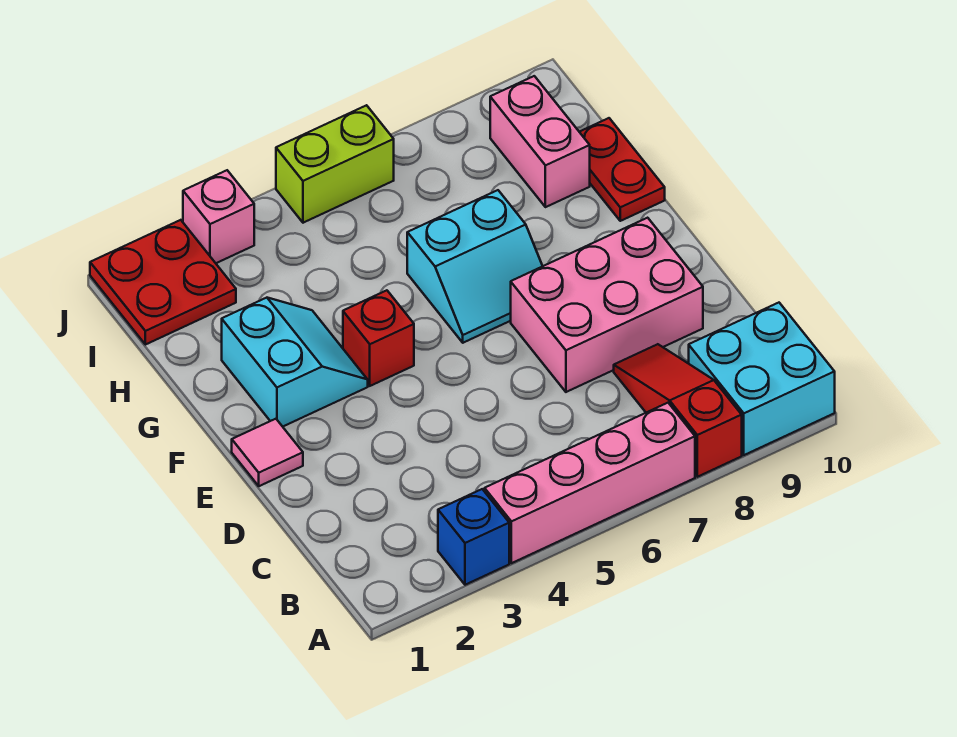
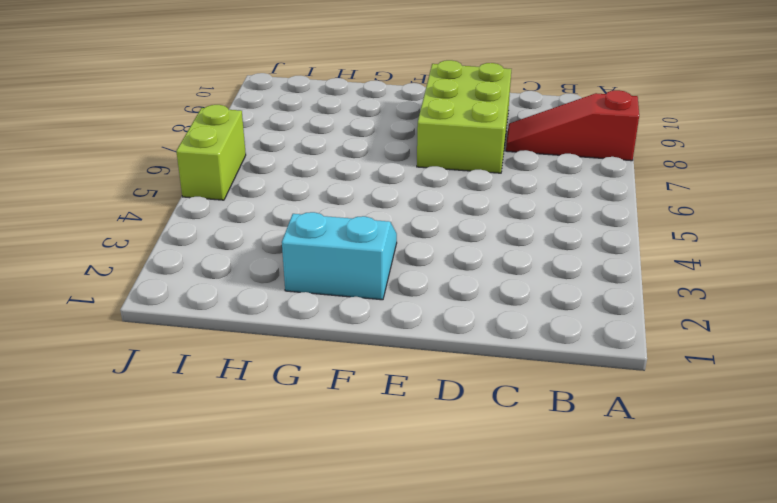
lime brick D7:E9 level 1 -> pink brick D7:E9 level 1
none -> blue brick A3 level 1
none -> pink brick A4:A7 level 1
none -> cyan brick A9:B10 level 1

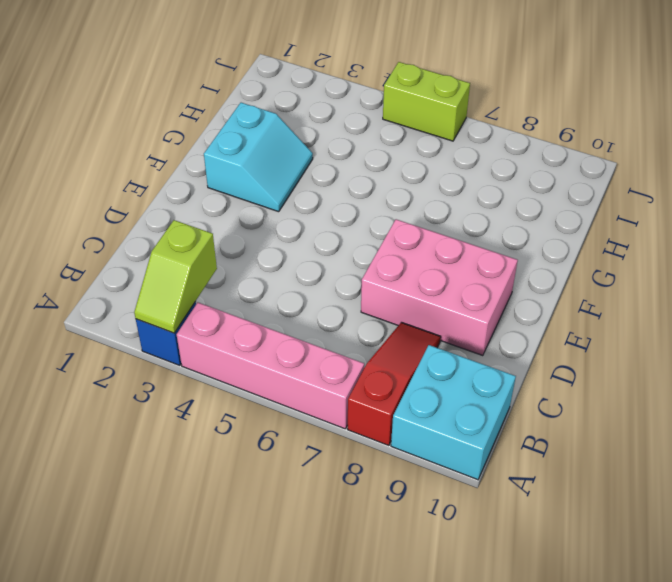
lime slope A3:B3 level 2 top B -> none
none -> pink tile E1 level 1
none -> red brick F4 level 1
none -> cyan slope F6:G7 level 1 top G

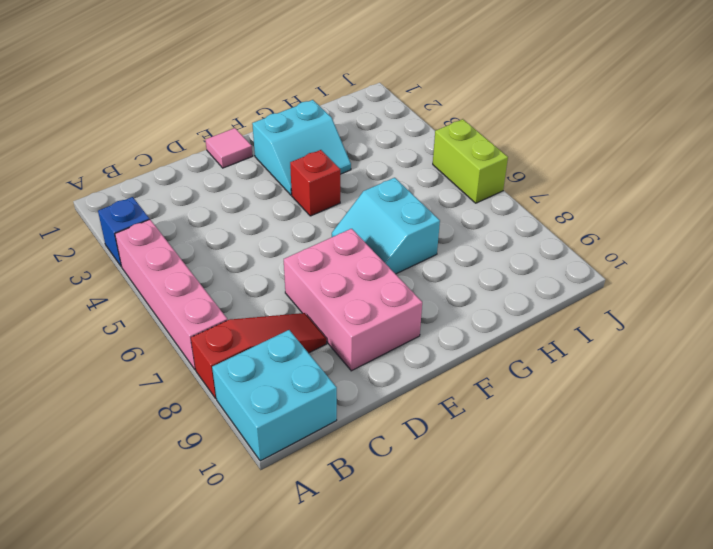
none -> red plate G10:H10 level 1
none -> pink brick H9:I9 level 1
none -> red plate I1:J2 level 1

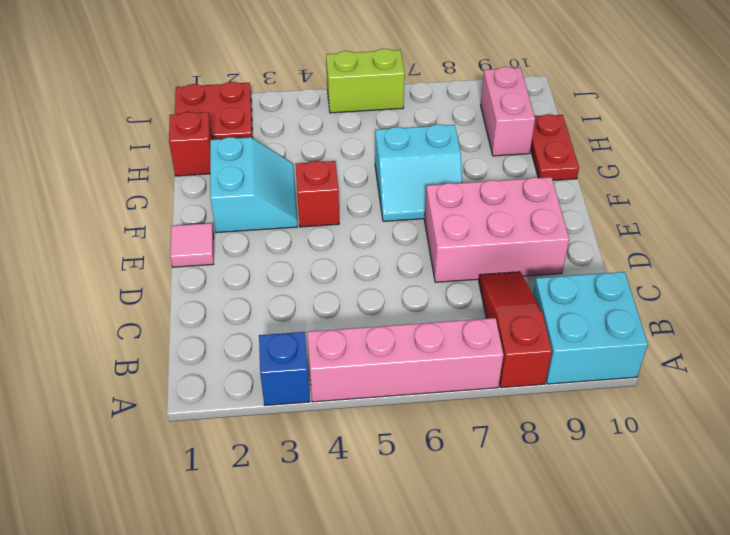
red brick H1 level 1 -> none
none -> pink brick J3 level 1

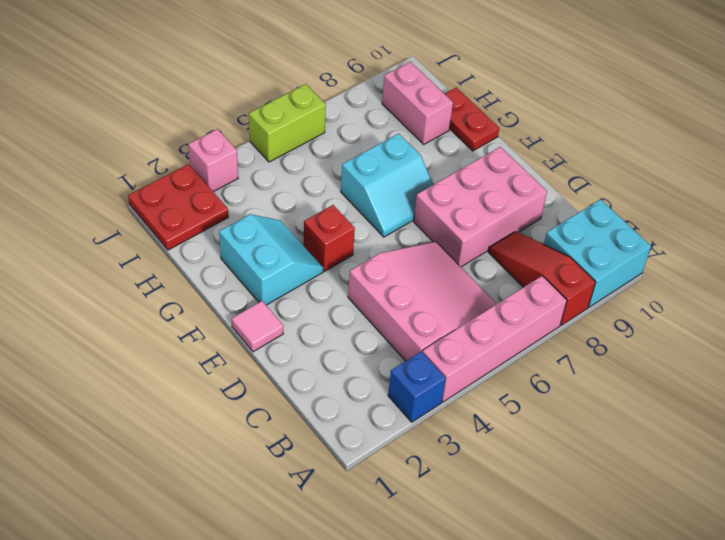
pink slope B4:D6 level 1 top 4 -> none

